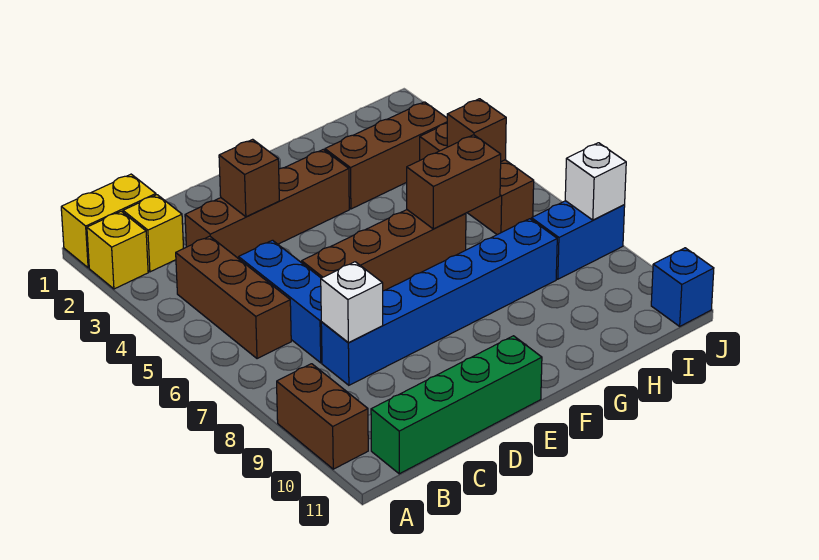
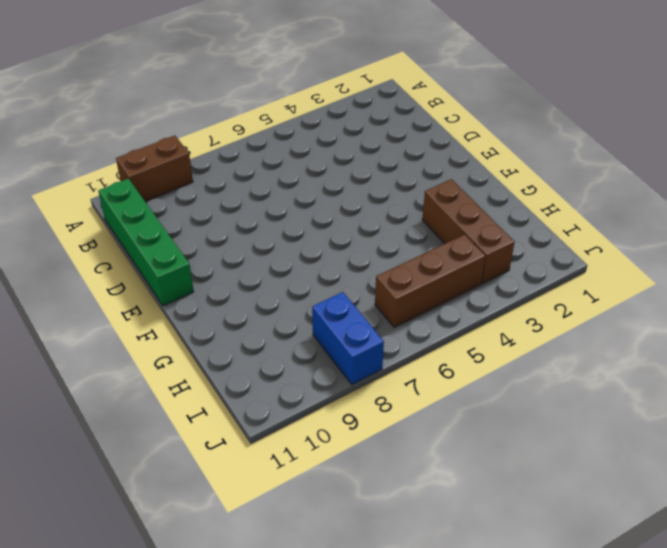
none -> yellow brick A1:B1 level 1
none -> yellow brick A2 level 1
none -> yellow brick B2 level 1

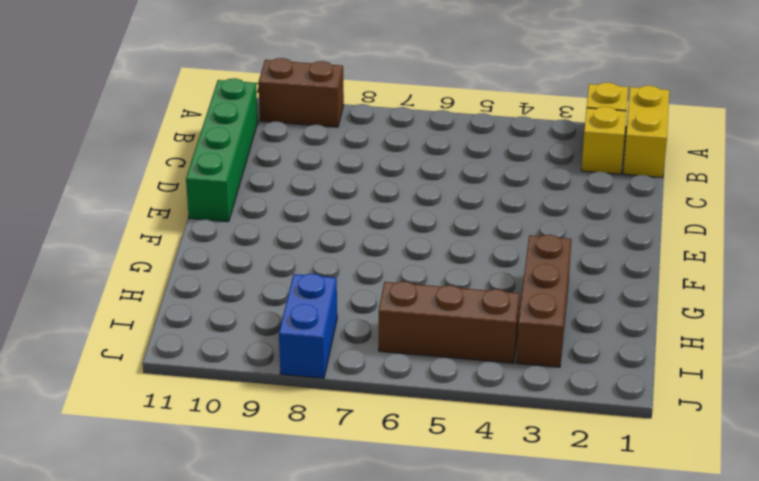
none -> brown brick B4:B6 level 1
none -> brown brick C3:F3 level 1
none -> blue brick C5:C7 level 1

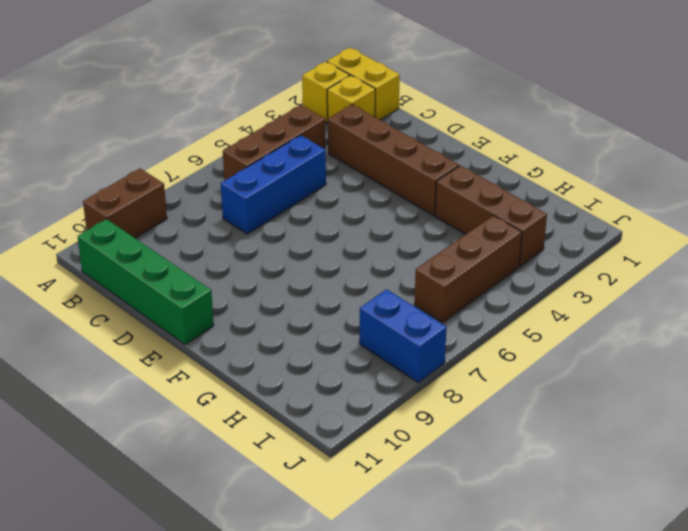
none -> blue brick C8:H8 level 1
none -> brown brick D6:G6 level 1
none -> blue brick J11 level 1

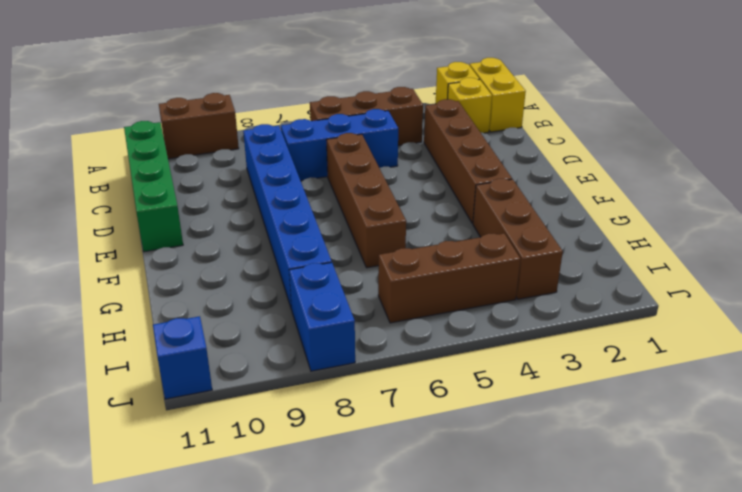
none -> white brick C8 level 2
none -> brown brick D3 level 2
none -> brown brick G6:H6 level 2

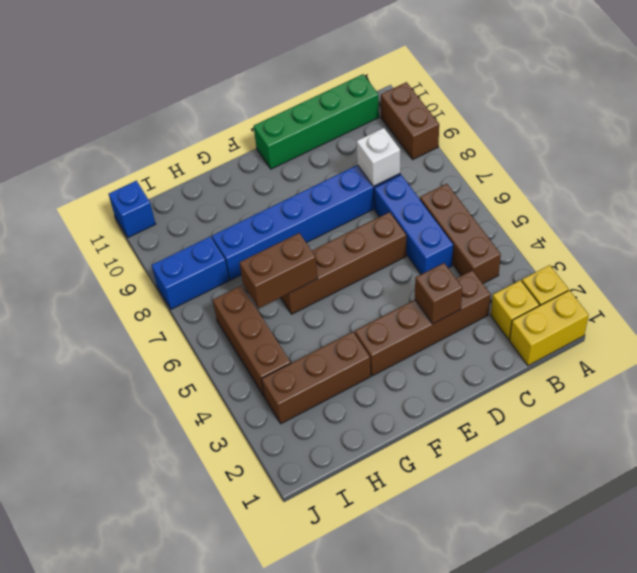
none -> brown brick I5 level 2
none -> white brick J8 level 2

